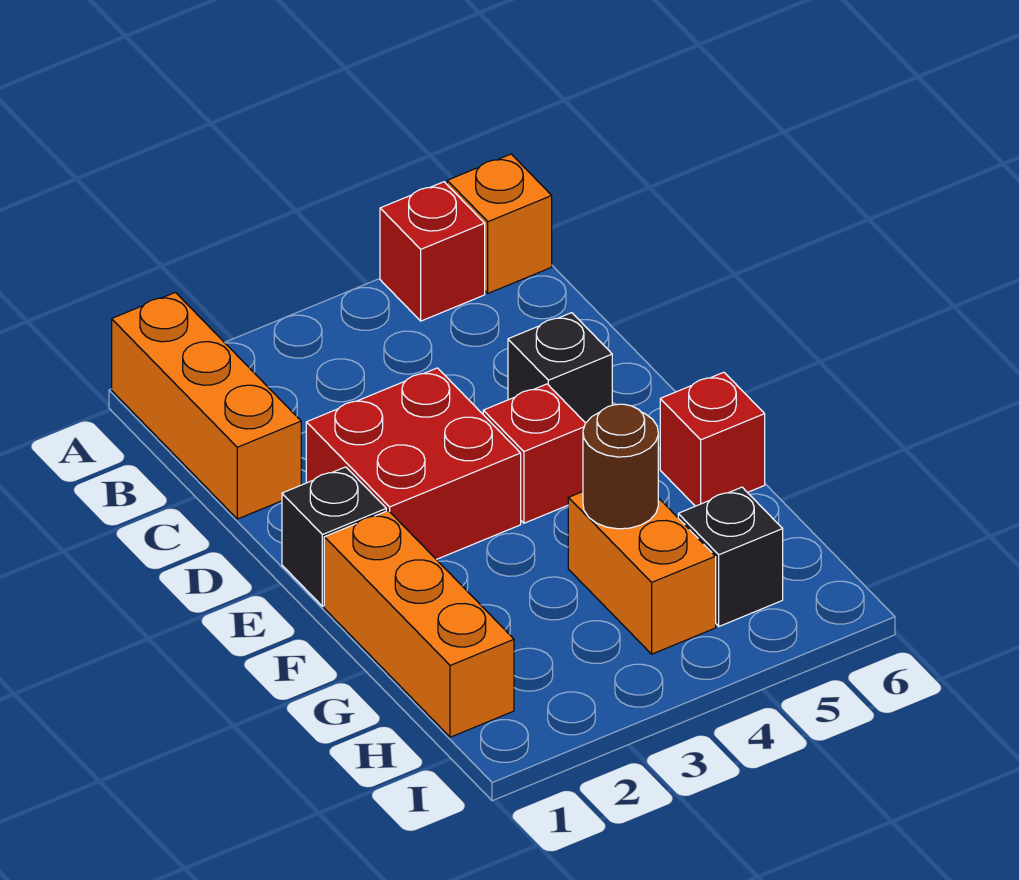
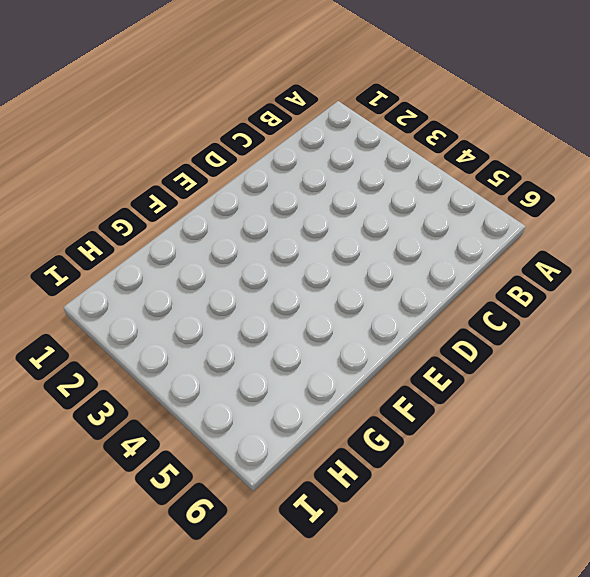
none -> orange brick A1:C1 level 1
none -> red brick A5 level 1
none -> orange brick A6 level 1

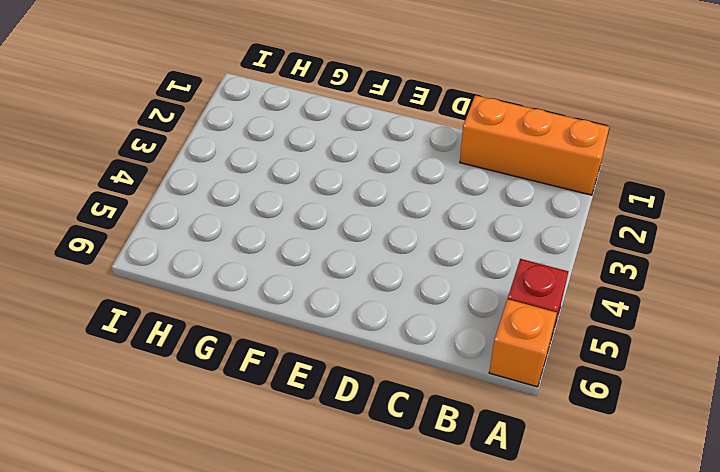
none -> red brick D2:E3 level 1
none -> black brick D5 level 1
none -> black brick E1 level 1

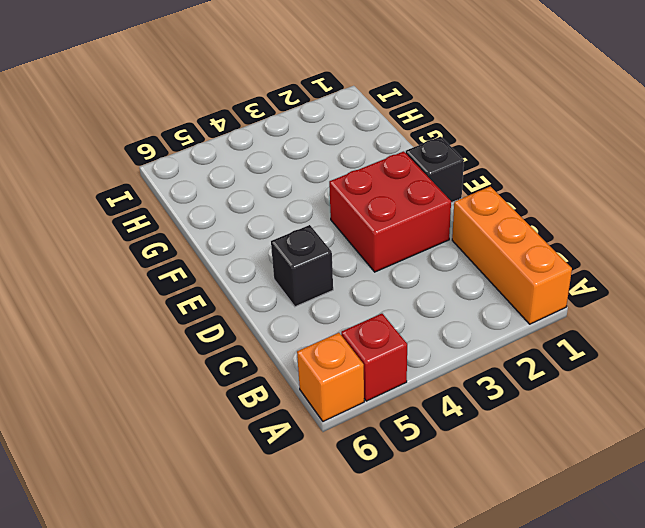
none -> red brick E4 level 1
none -> orange brick F1:H1 level 1
none -> red brick F6 level 1

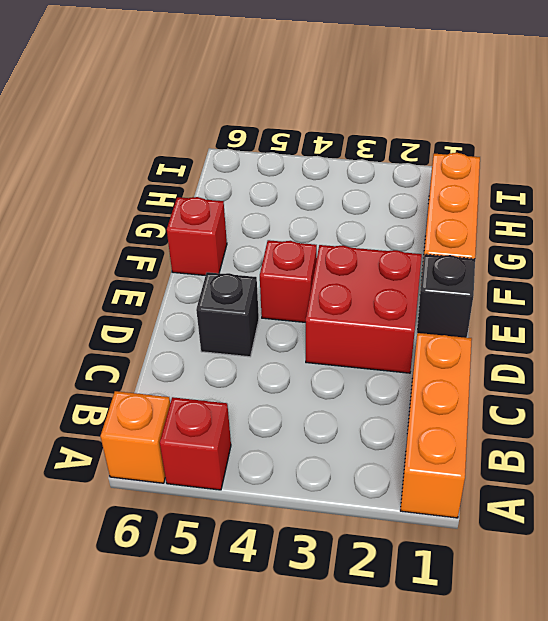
none -> orange brick G4:H4 level 1
none -> black brick H5 level 1
none -> brown round brick G4 level 2

